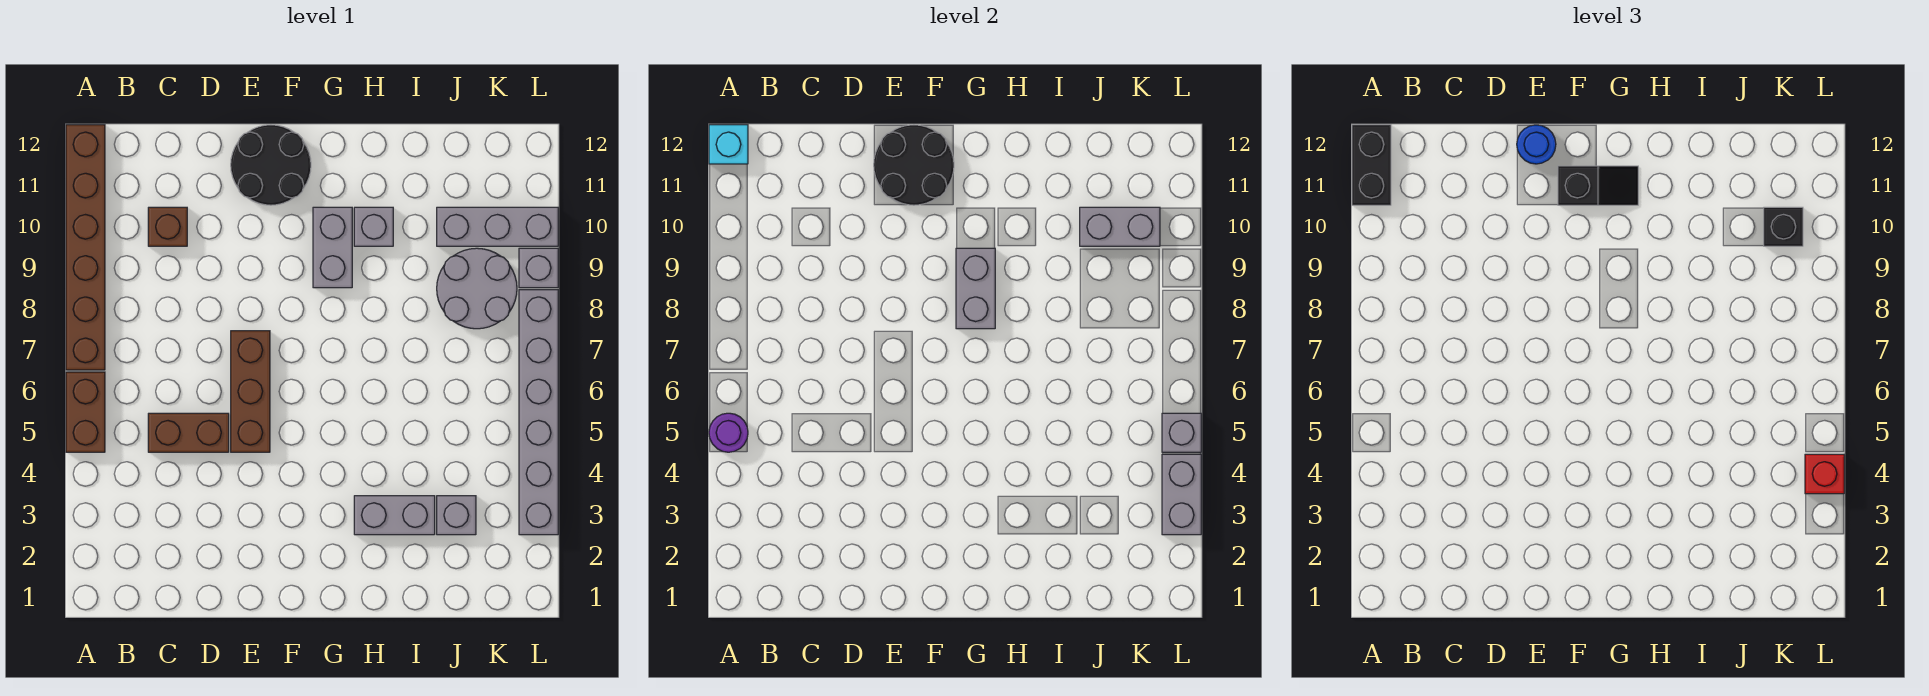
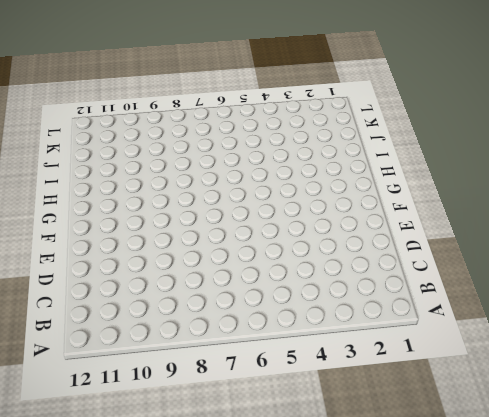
none -> brown brick A5:A6 level 1
none -> brown brick A7:A12 level 1
none -> brown brick C5:D5 level 1

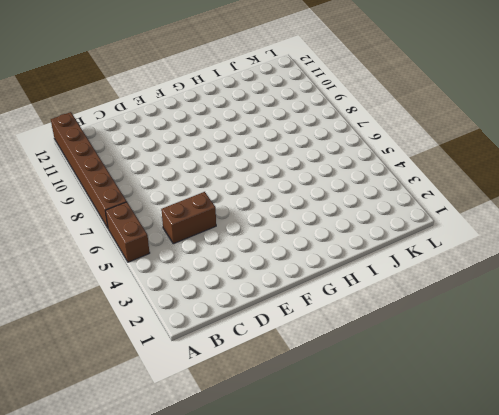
none -> brown brick C10 level 1
none -> brown brick E5:E7 level 1
none -> black round brick E11:F12 level 1

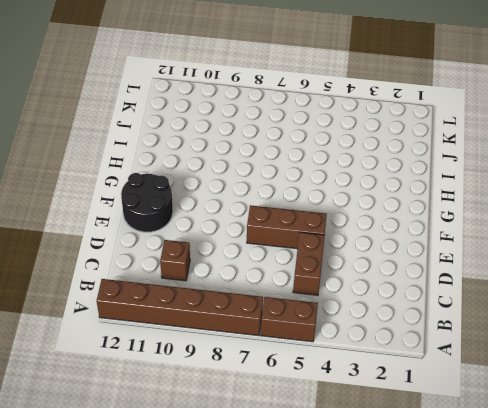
none -> grey brick G9:G10 level 1
none -> grey brick H3:I3 level 1
none -> grey brick H10 level 1

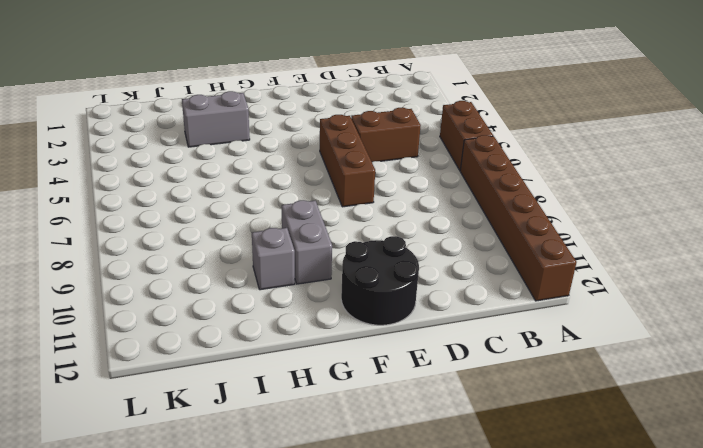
none -> brown brick C10 level 1
none -> grey brick J3 level 1
none -> grey round brick J8:K9 level 1

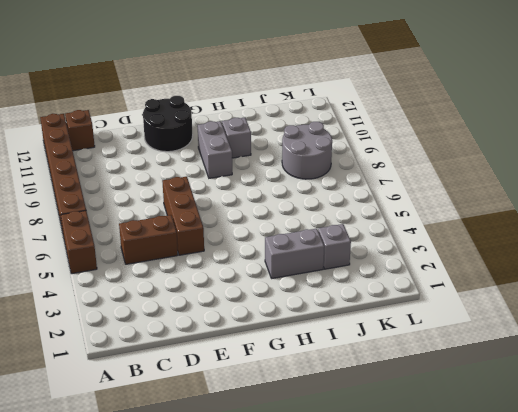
brown brick B12 level 1 -> brown brick C10 level 1
none -> grey brick J10:L10 level 1
none -> grey brick L3:L8 level 1
none -> grey brick L9 level 1

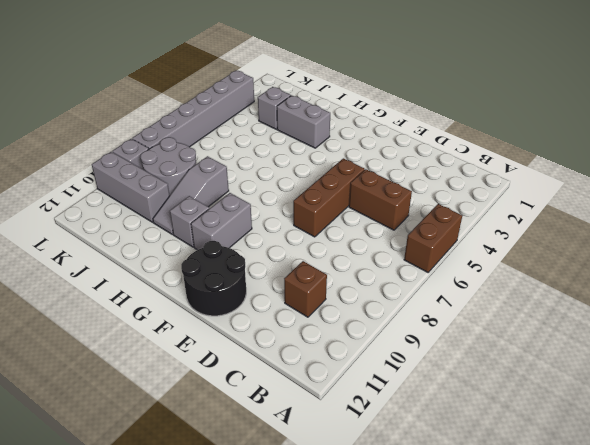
grey slope I8:I10 level 1 top 8 -> none
none -> brown brick A7:A12 level 1
none -> purple round brick A5 level 2
none -> cyan brick A12 level 2

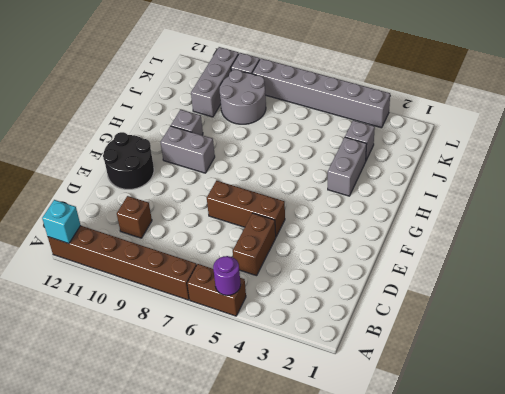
none -> black round brick E11:F12 level 2
none -> grey brick G8:G9 level 2
none -> grey brick J10:K10 level 2

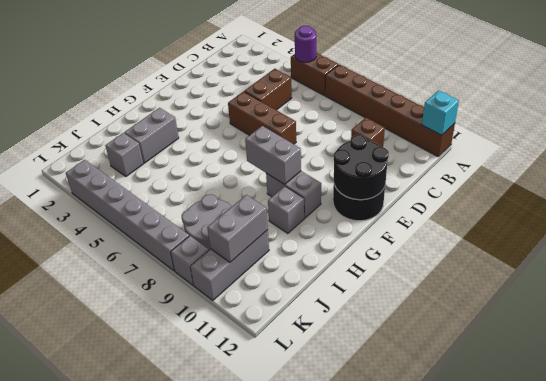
none -> grey brick L3:L4 level 2
none -> grey brick L5 level 2
none -> black brick A11:A12 level 3

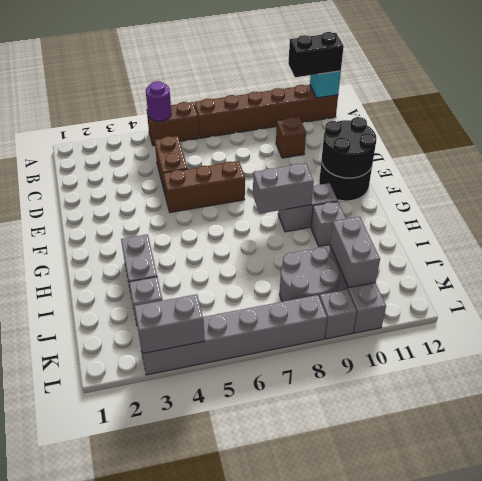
none -> grey brick L5 level 2
none -> blue round brick E12 level 3
none -> black slope F11:G11 level 3 top F

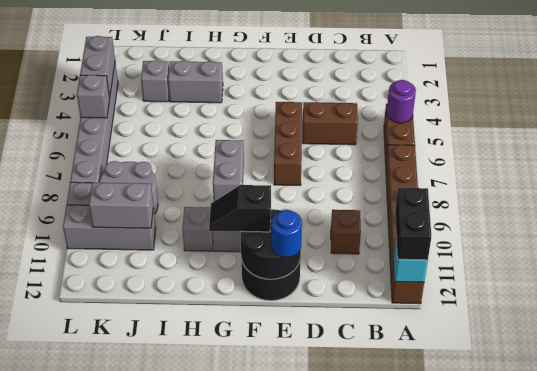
none -> black brick K10 level 3
none -> red brick L4 level 3

